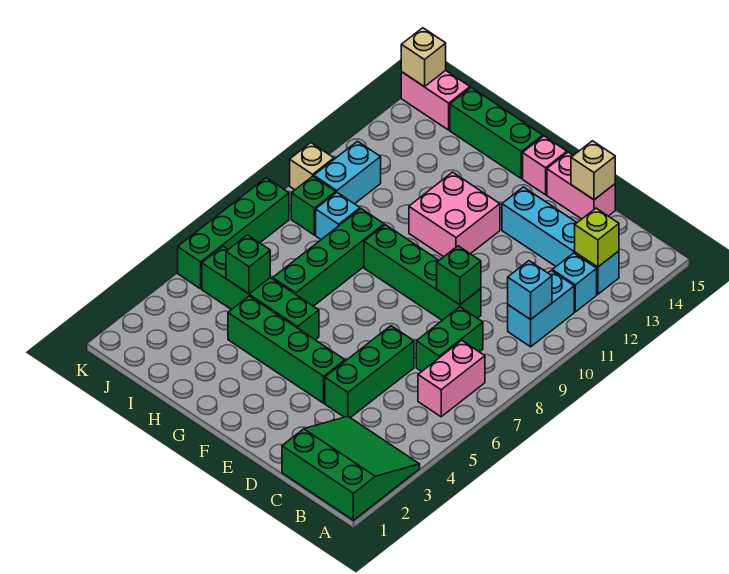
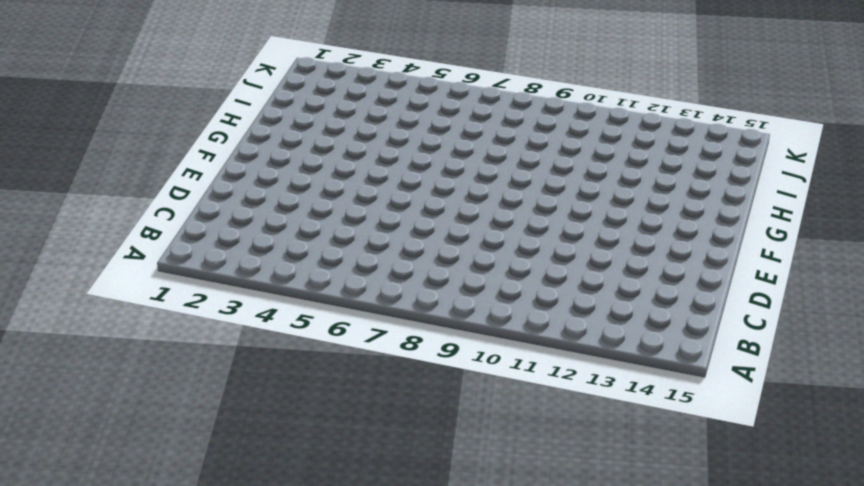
none -> green slope A1:C3 level 1 top 1
none -> pink brick B6:B7 level 1
none -> cyan brick B10:B11 level 1

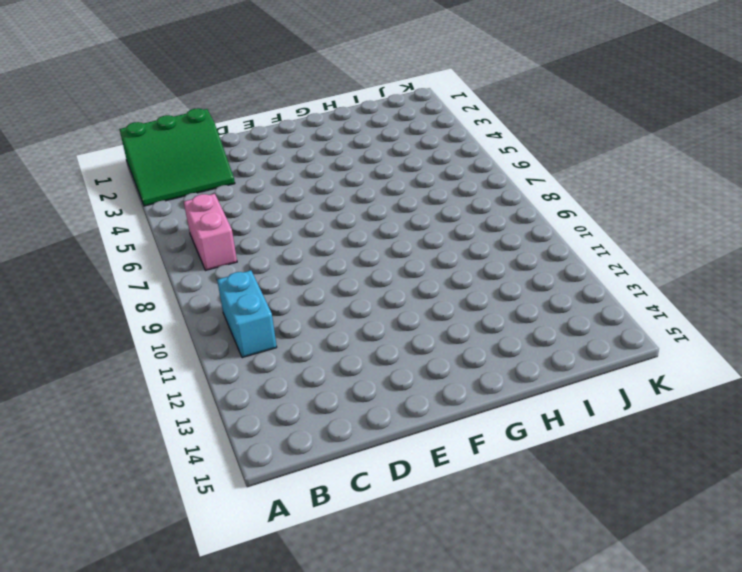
none -> cyan brick B12 level 1
none -> cyan brick B13:E13 level 1
none -> green brick C7:C8 level 1

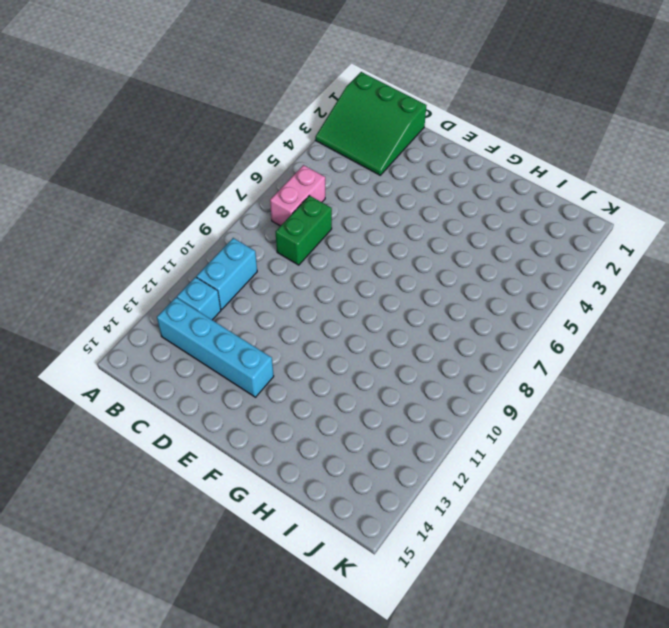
none -> green brick D4:D6 level 1
none -> green brick D9:G9 level 1
none -> pink brick D15:E15 level 1

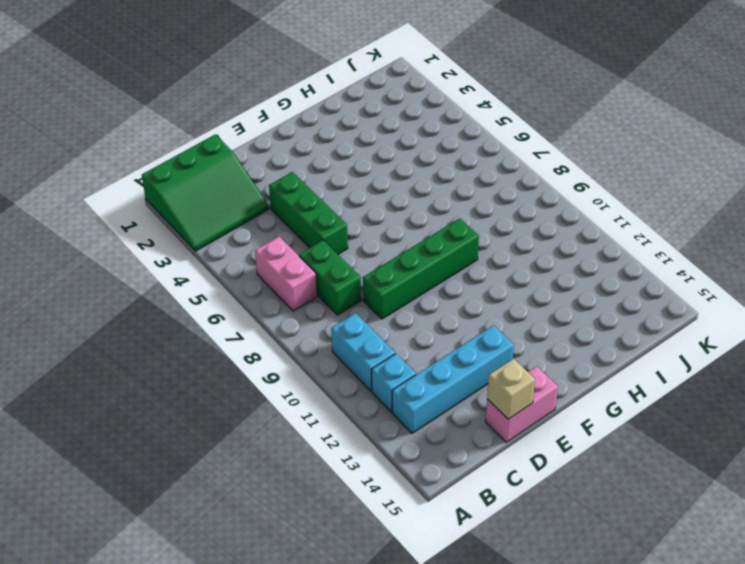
none -> green brick E4:H4 level 1
none -> pink brick F11:G12 level 1
none -> pink brick F15 level 1

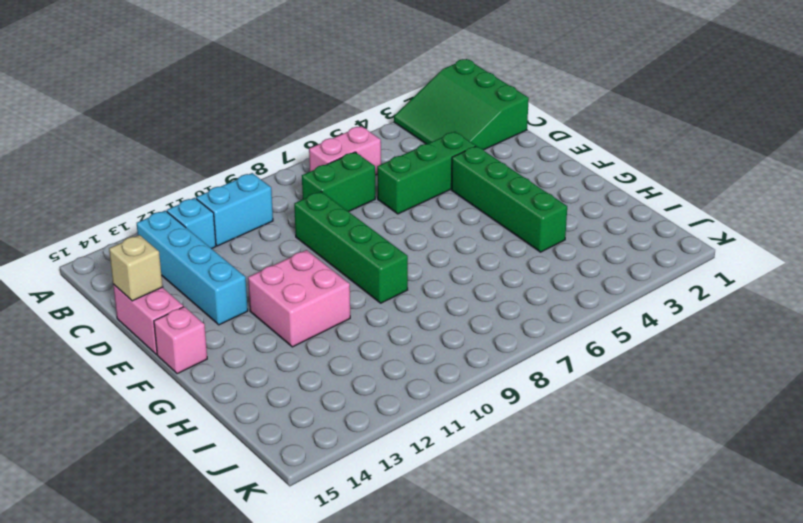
none -> green brick G5:J5 level 1
none -> green brick G15:I15 level 1
none -> green brick H6:H9 level 1

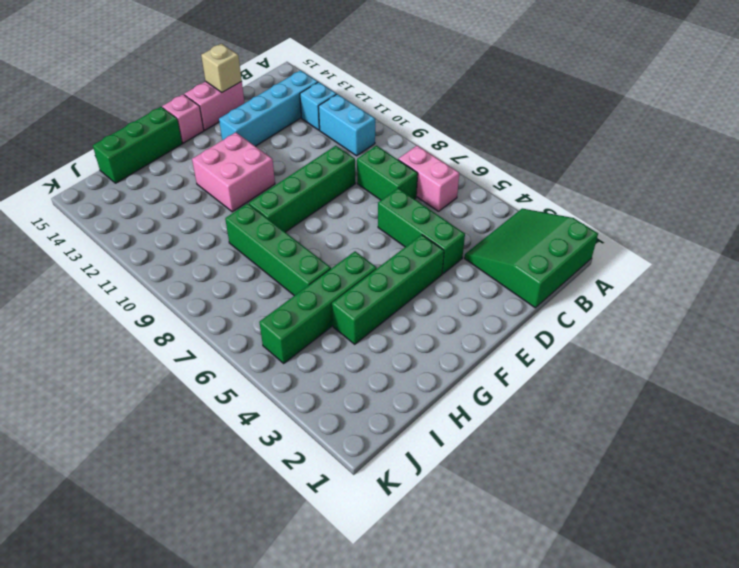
none -> cyan brick I9 level 1
none -> green brick J9 level 1
none -> cyan brick J10:J11 level 1

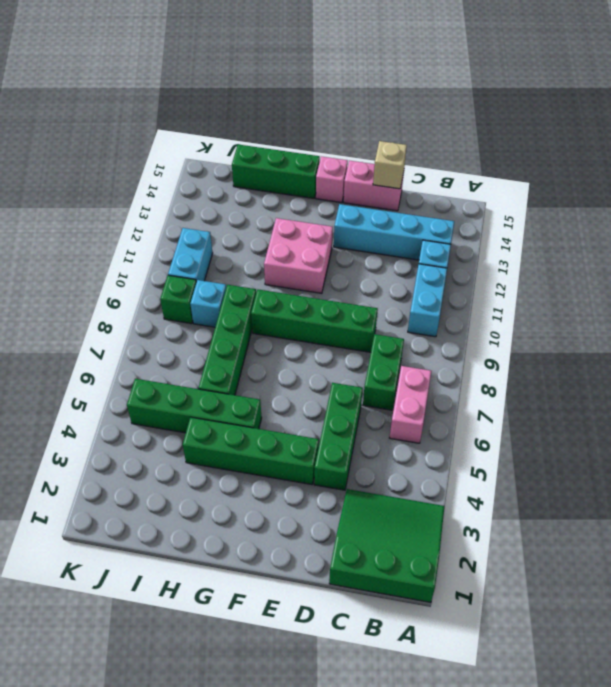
none -> pink brick J15:K15 level 1
none -> green brick K5:K8 level 1
none -> tan brick K10 level 1

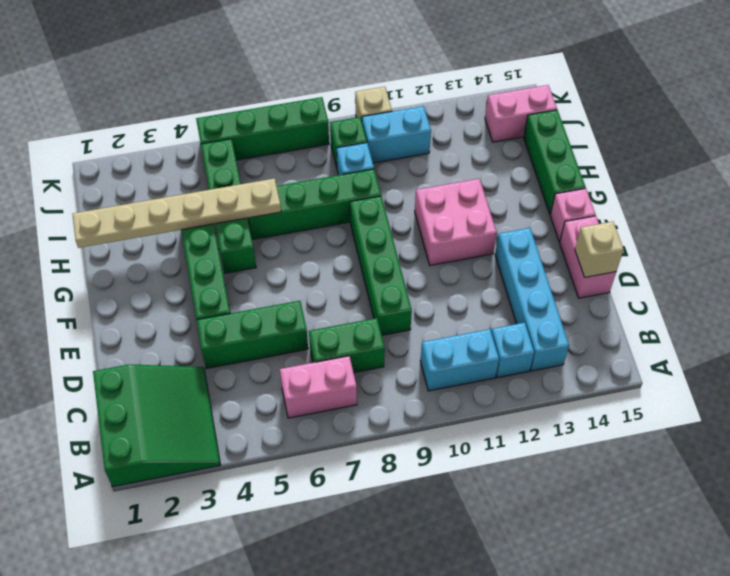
tan plate H1:H6 level 2 -> none
pink brick J14:J15 level 1 -> pink brick J15:K15 level 1
none -> cyan brick B10 level 2
none -> lime brick B13 level 2
none -> green brick D9 level 2

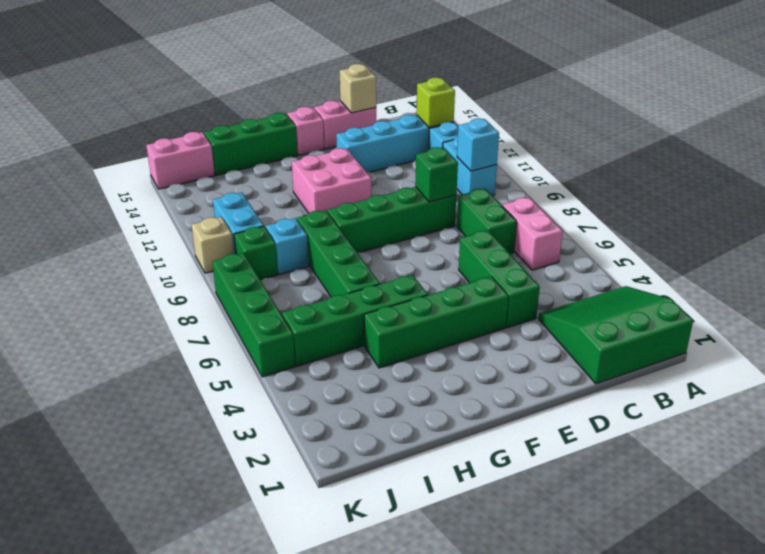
none -> green brick I5 level 2
none -> tan brick K15 level 2

